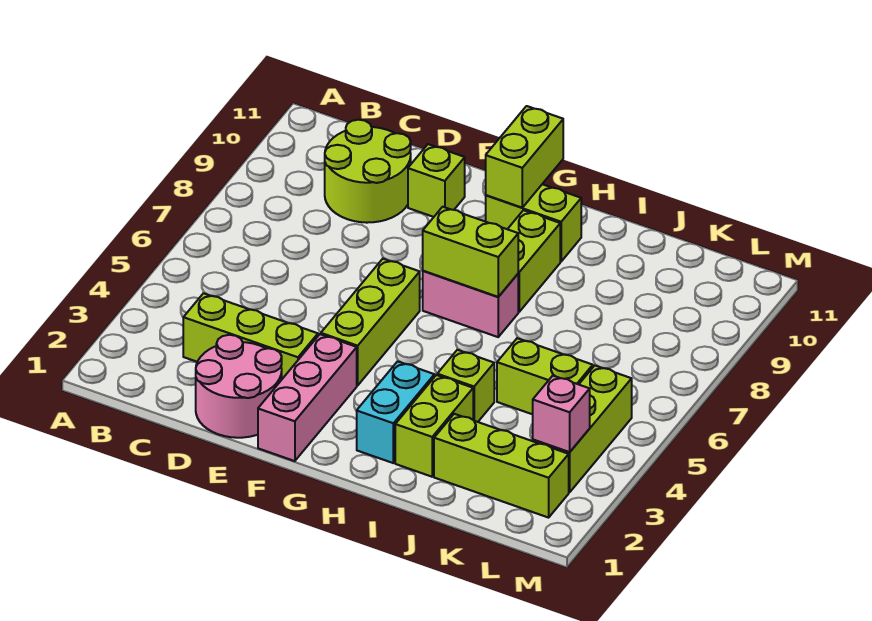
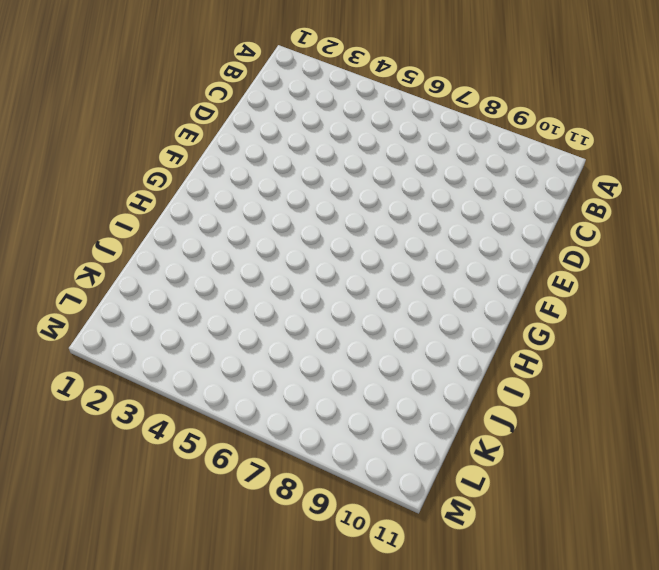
none -> lime brick C3:E3 level 1
none -> lime round brick C9:D10 level 1
none -> pink round brick D1:E2 level 1

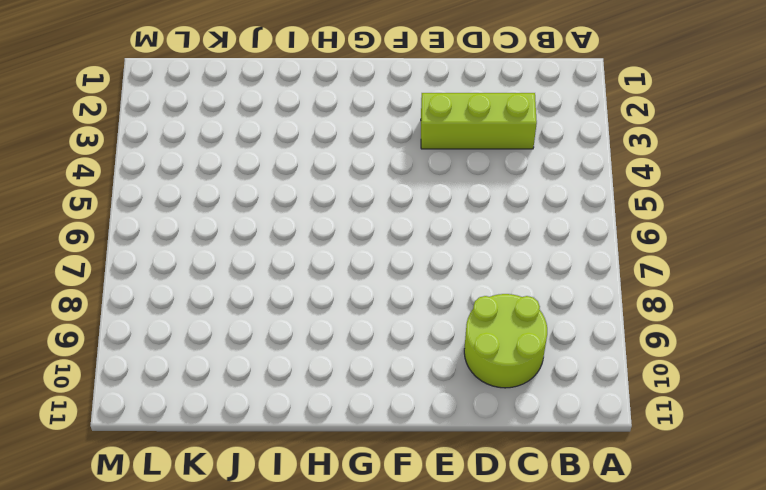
none -> pink round brick D1:E2 level 1
none -> lime brick E10 level 1
none -> pink brick F1:F3 level 1

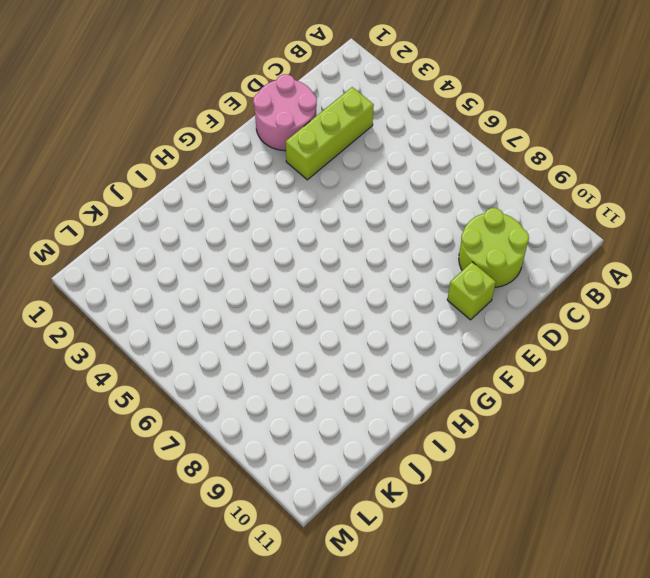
none -> pink brick F1:F3 level 1
none -> lime brick F4:F6 level 1
none -> pink brick G7:H7 level 1

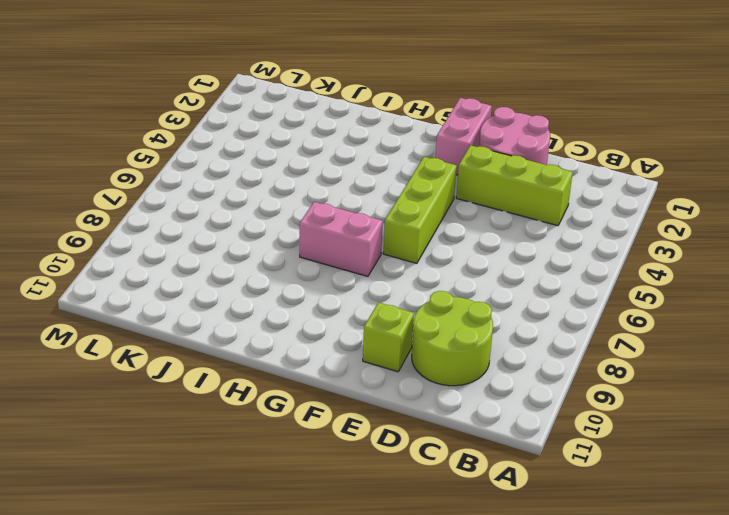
pink brick F1:F2 level 1 -> pink brick F1:F3 level 1
none -> lime brick G10:H10 level 1
none -> cyan brick H2:H3 level 1
none -> lime brick H8:H9 level 1

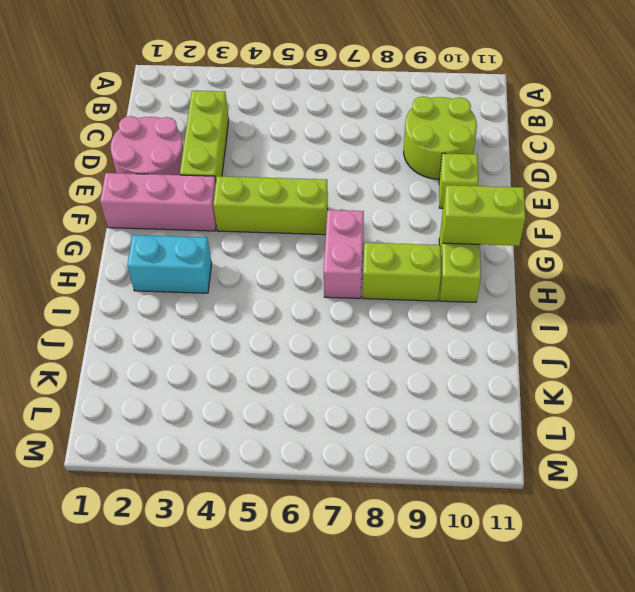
none -> lime brick I2:I3 level 1
none -> lime brick I4 level 1
none -> lime brick J2:L2 level 1

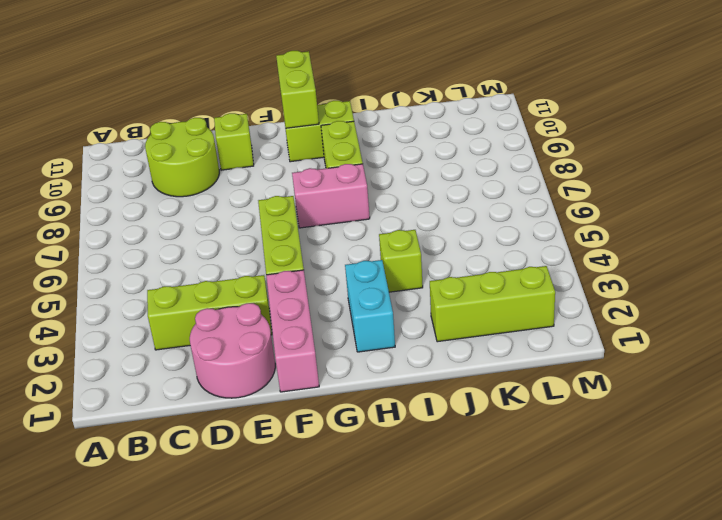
none -> lime brick I2:I3 level 1
none -> lime brick J5:K5 level 1
none -> lime brick L3:L5 level 1

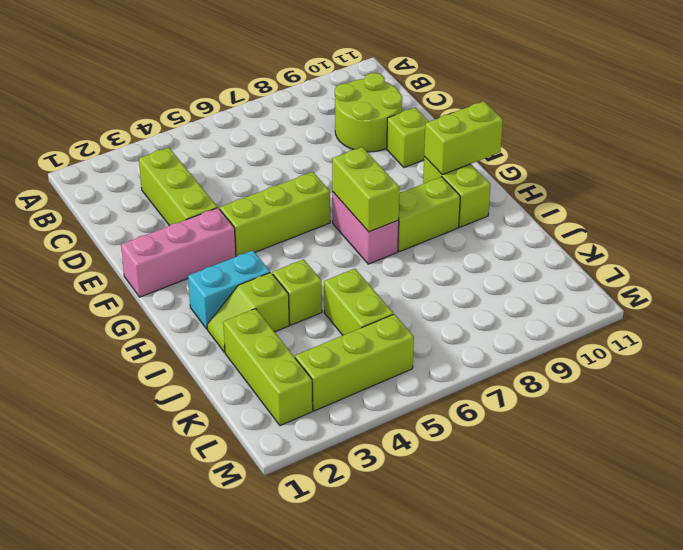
lime slope I2:I3 level 1 top 3 -> lime brick I2:I3 level 1
none -> pink round brick D1:E2 level 1
none -> pink brick L3 level 2

